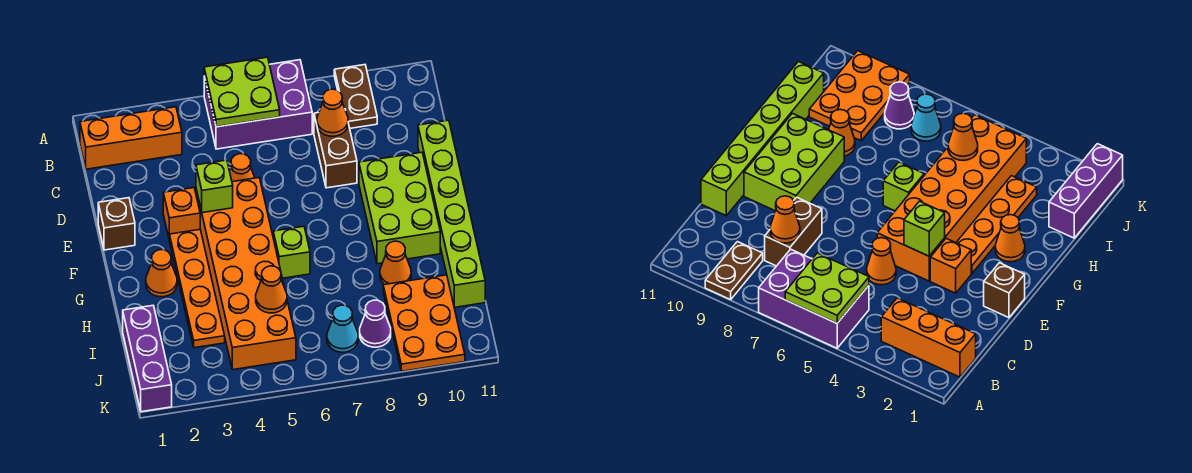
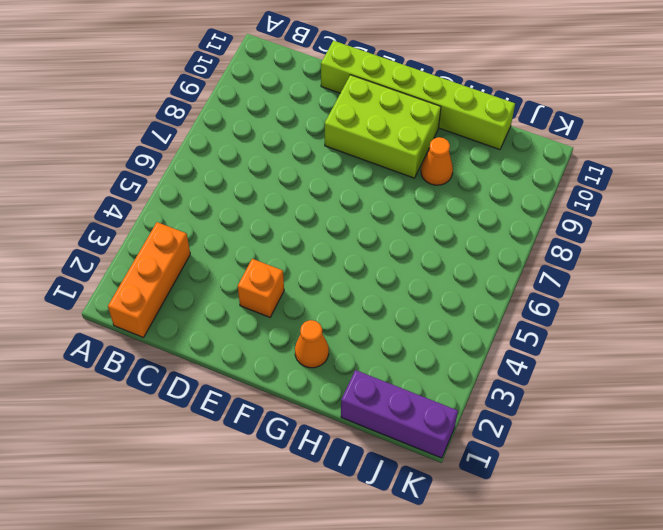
none -> purple brick A5:B7 level 1
none -> brown plate A9:B9 level 1
none -> brown brick C8:D8 level 1

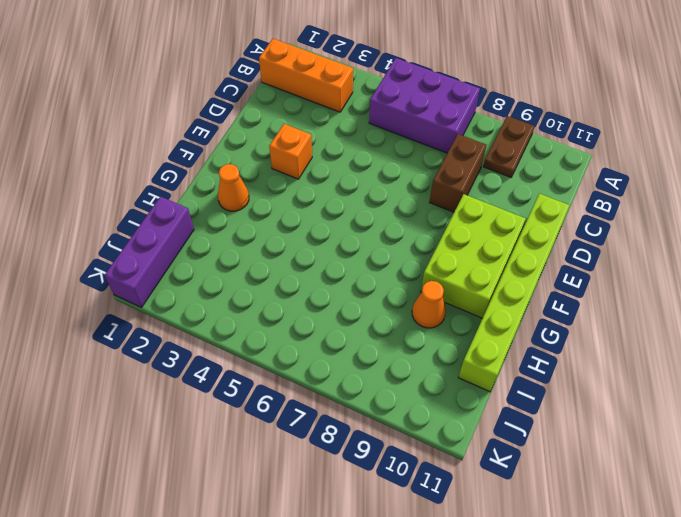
none -> orange cone D5 level 1
none -> brown brick E1 level 1
none -> orange brick E4:J5 level 1

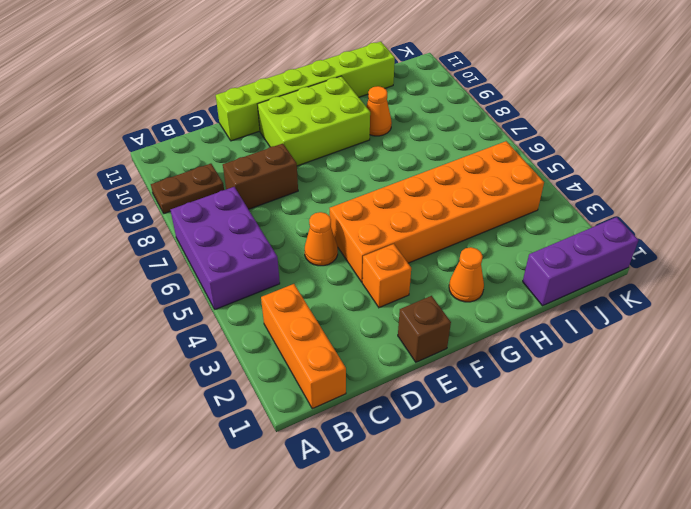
none -> orange plate F3:I3 level 1
none -> lime brick G6 level 1
none -> orange plate I9:K10 level 1

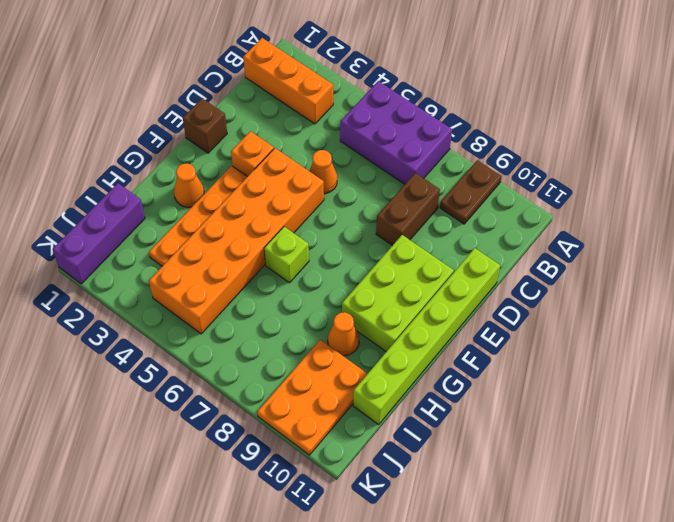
none -> cyan cone J7 level 1
none -> purple cone J8 level 1
none -> lime plate A5:B6 level 2

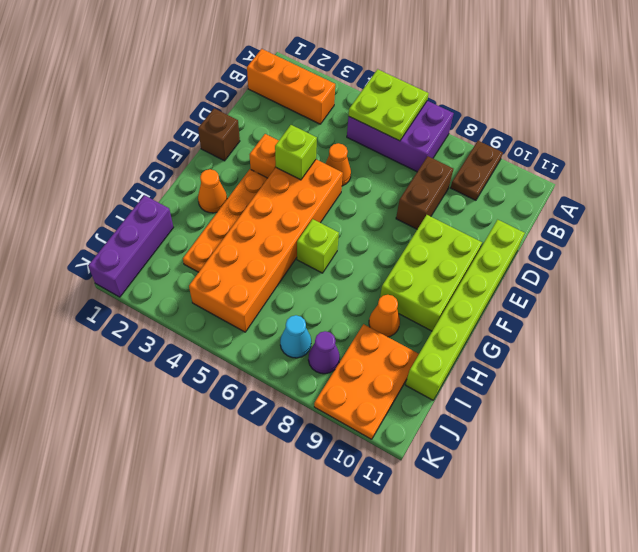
none -> orange cone C8 level 2
none -> orange cone I5 level 2

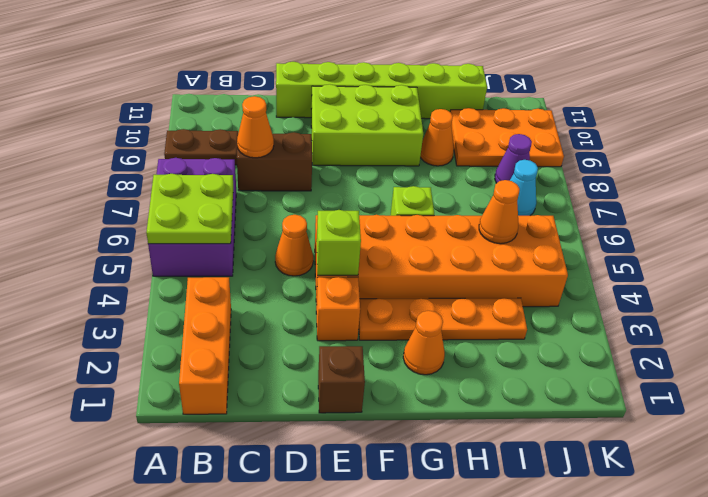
none -> purple brick I1:K1 level 1

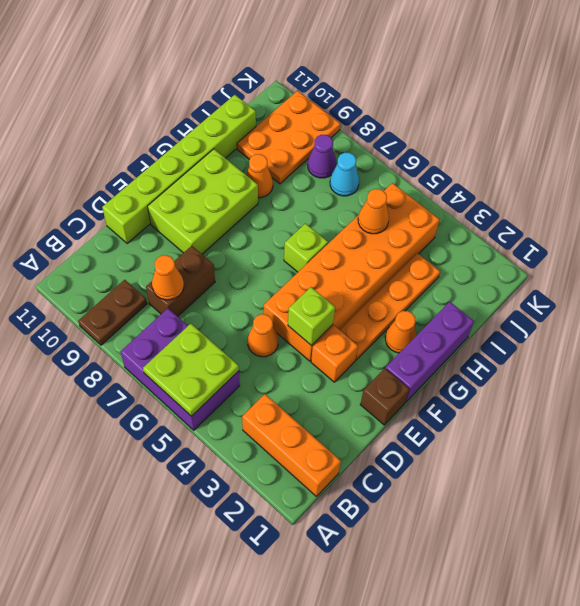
purple brick F1:H1 level 1 -> purple brick I1:K1 level 1

